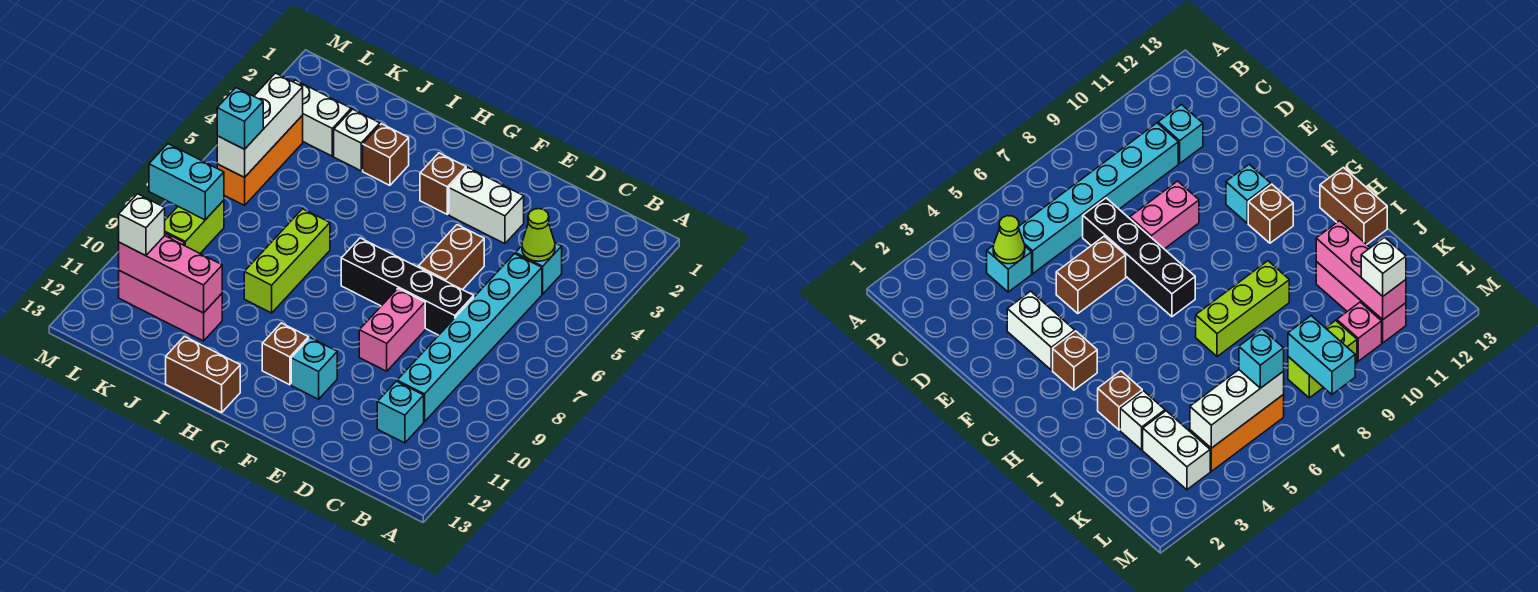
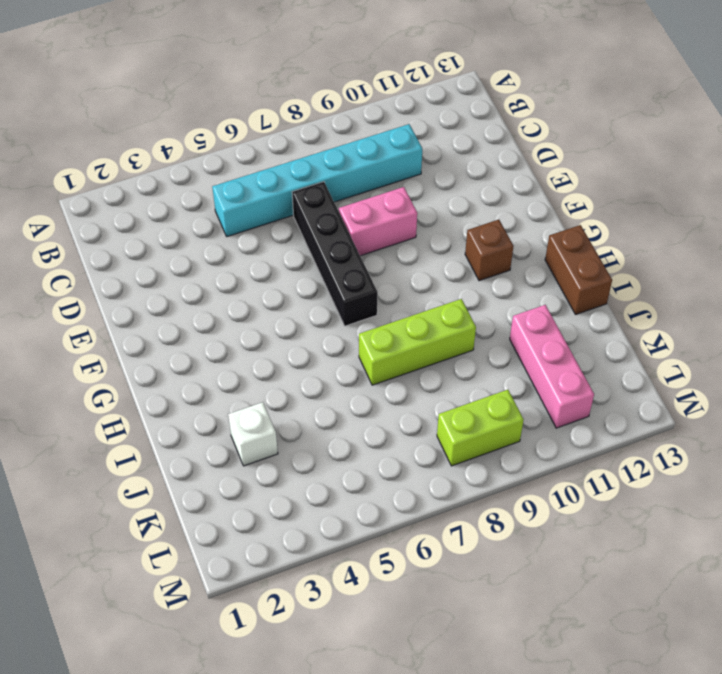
none -> cyan brick C4 level 1
none -> cyan brick C11 level 1
none -> white brick E3:F3 level 1

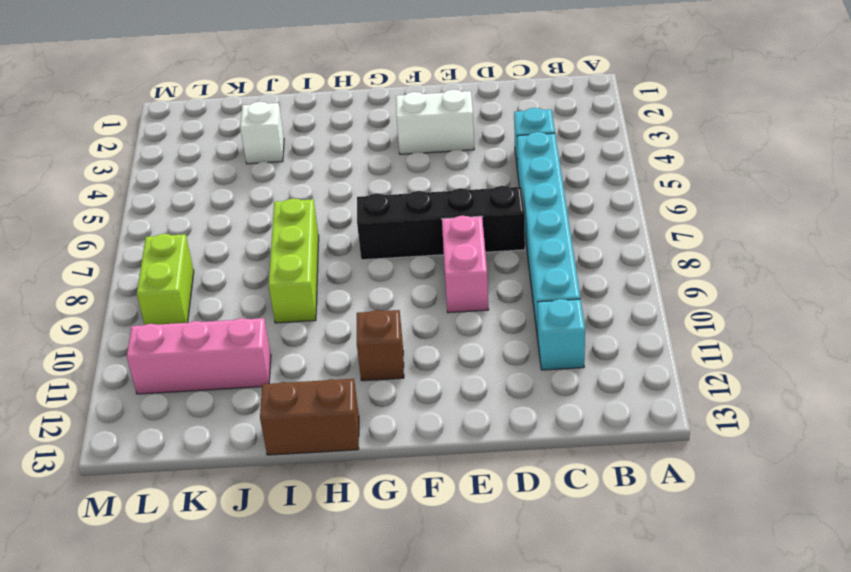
none -> brown brick E5:E6 level 1
none -> cyan brick F11 level 1
none -> brown brick G3 level 1

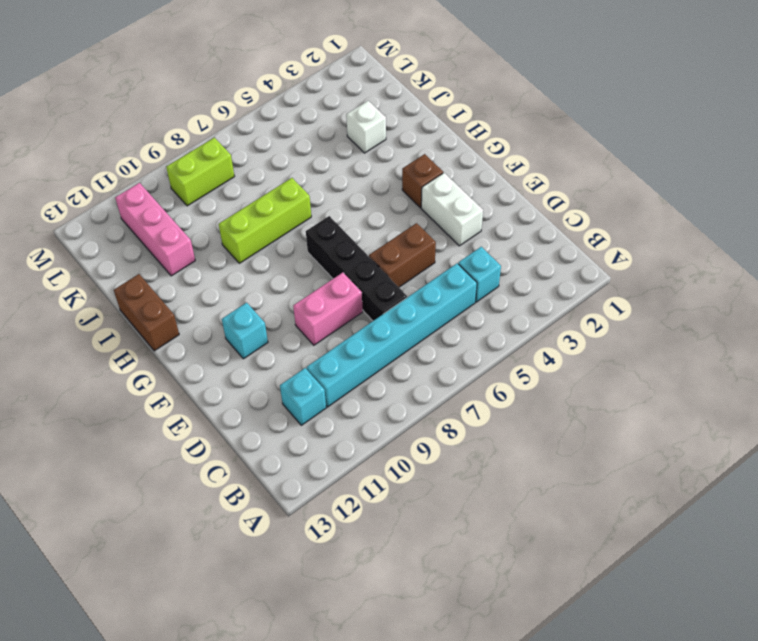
none -> brown brick G11 level 1
none -> brown brick I3 level 1
none -> white brick K3:L3 level 1

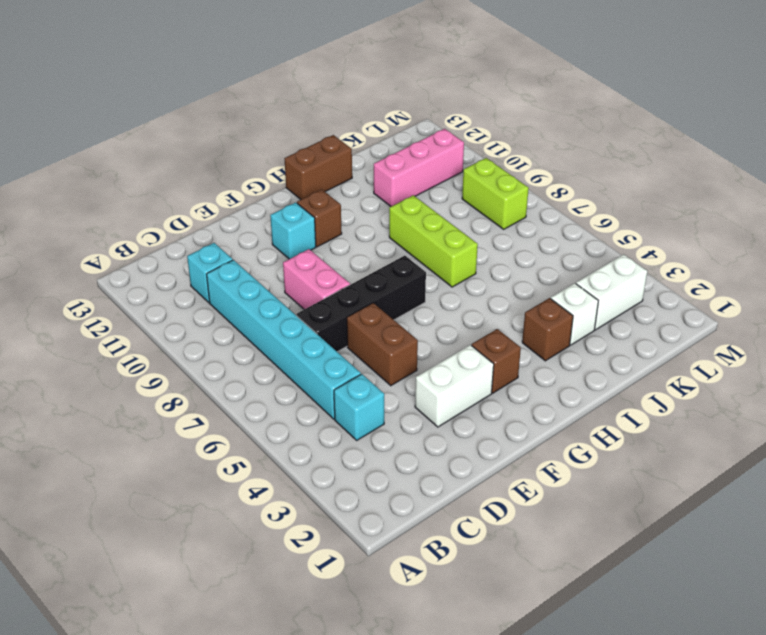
none -> orange brick L4:L6 level 1
none -> pink brick L10 level 1
none -> lime cone C4 level 2

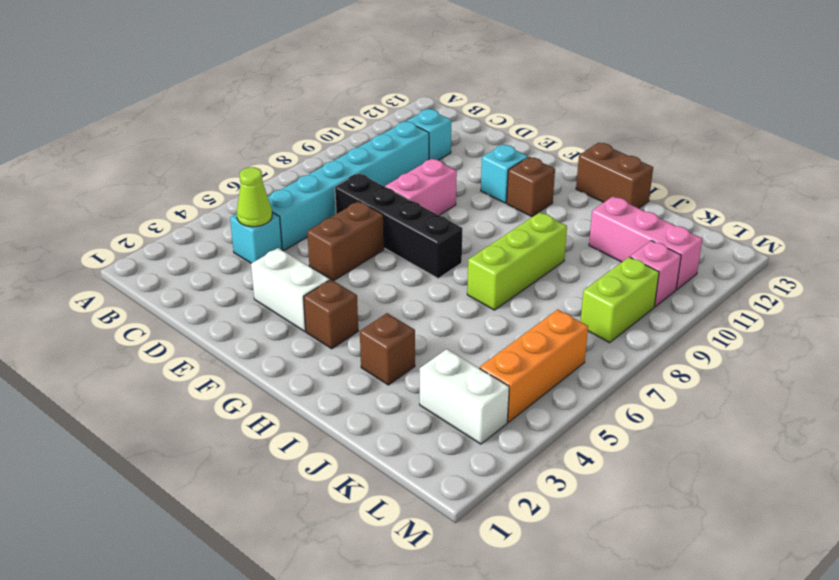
none -> white brick J3 level 1
none -> pink brick J11:L11 level 2
none -> white brick L4:L6 level 2

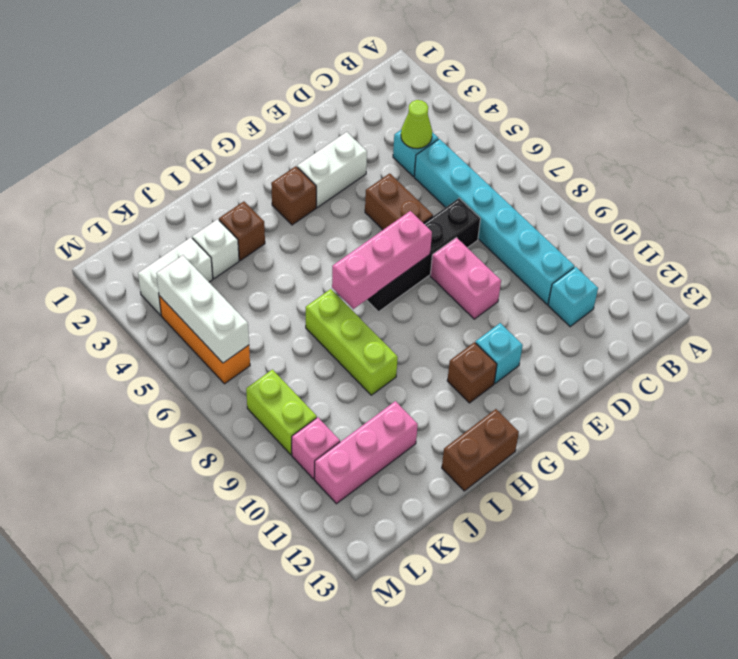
pink brick F7:H7 level 2 -> pink brick J11:L11 level 2
none -> cyan brick L8:M8 level 2
none -> cyan brick L6 level 3
none -> white brick L11 level 3

